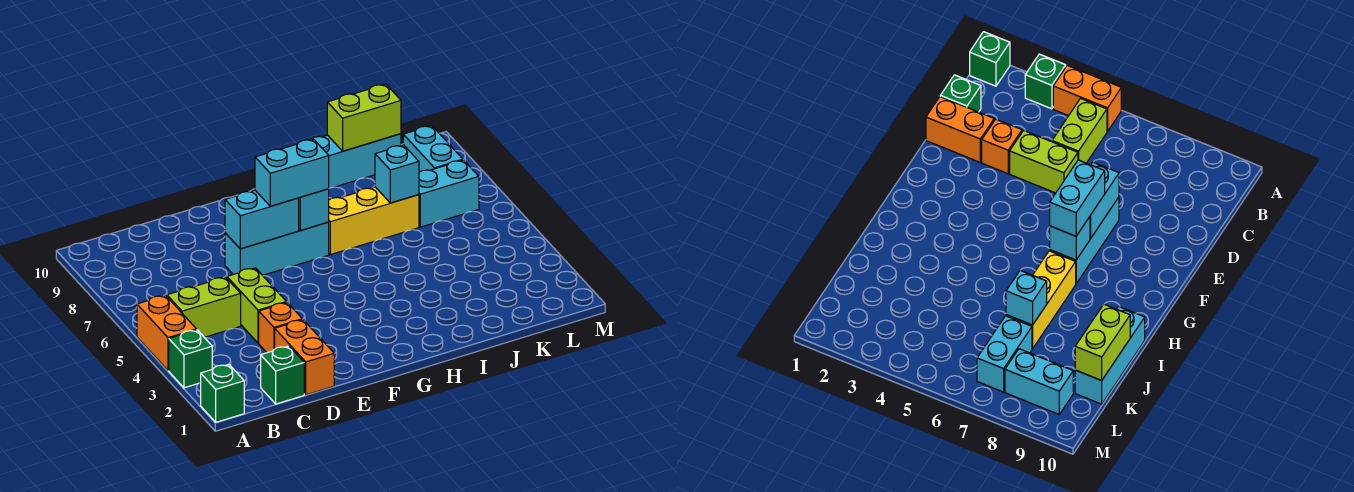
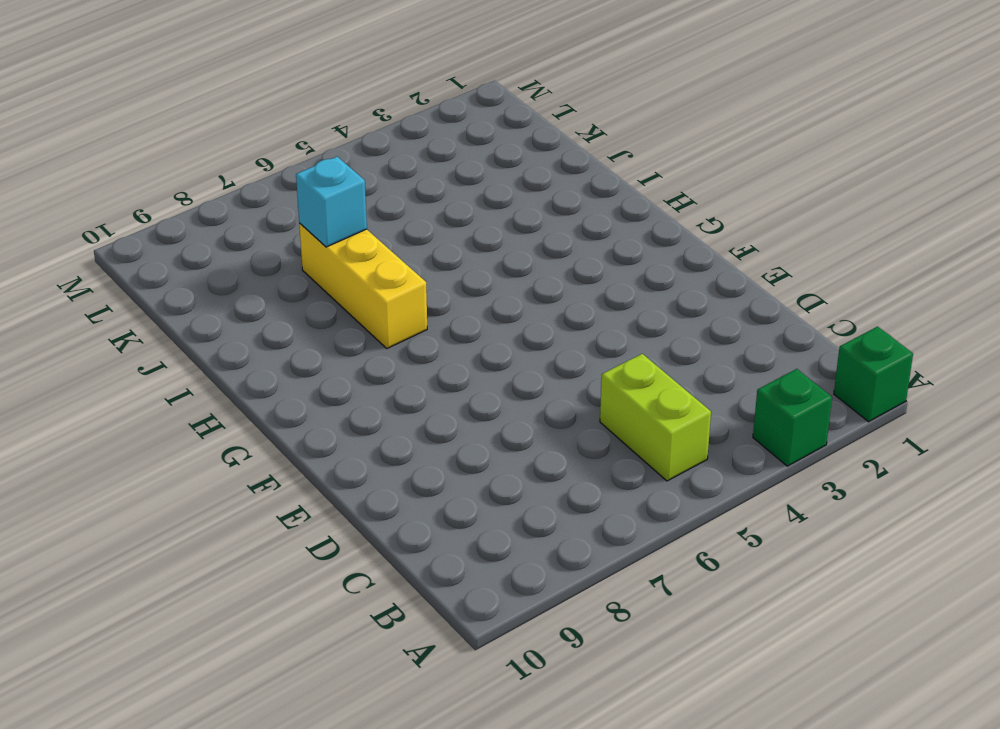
none -> orange brick A4:A5 level 1
none -> green brick C1 level 1
none -> orange brick D1:D2 level 1

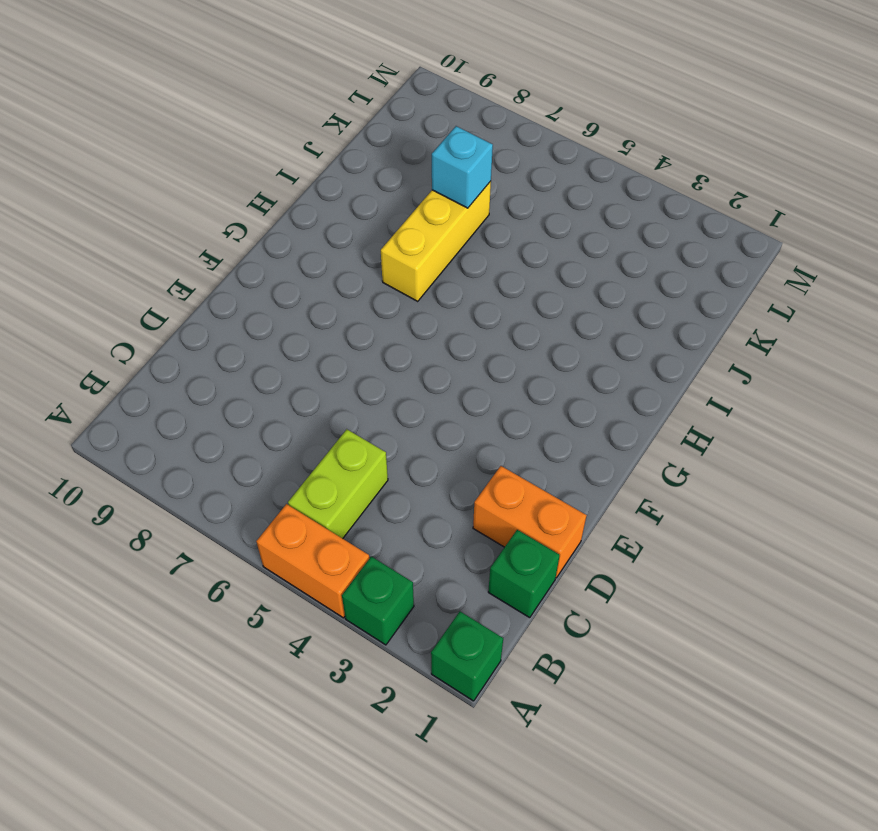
none -> orange brick D3 level 1
none -> lime brick D4:D5 level 1
none -> cyan brick E7:G7 level 1

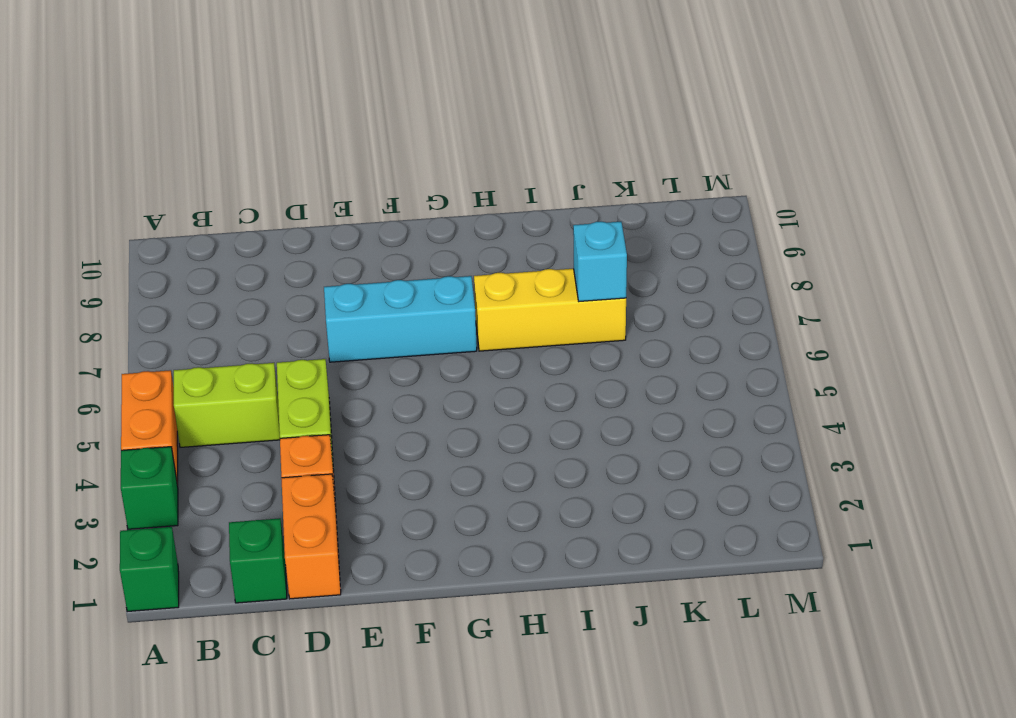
none -> cyan brick I10:K10 level 1
none -> cyan brick K7:L7 level 1
none -> cyan brick L8:L9 level 1

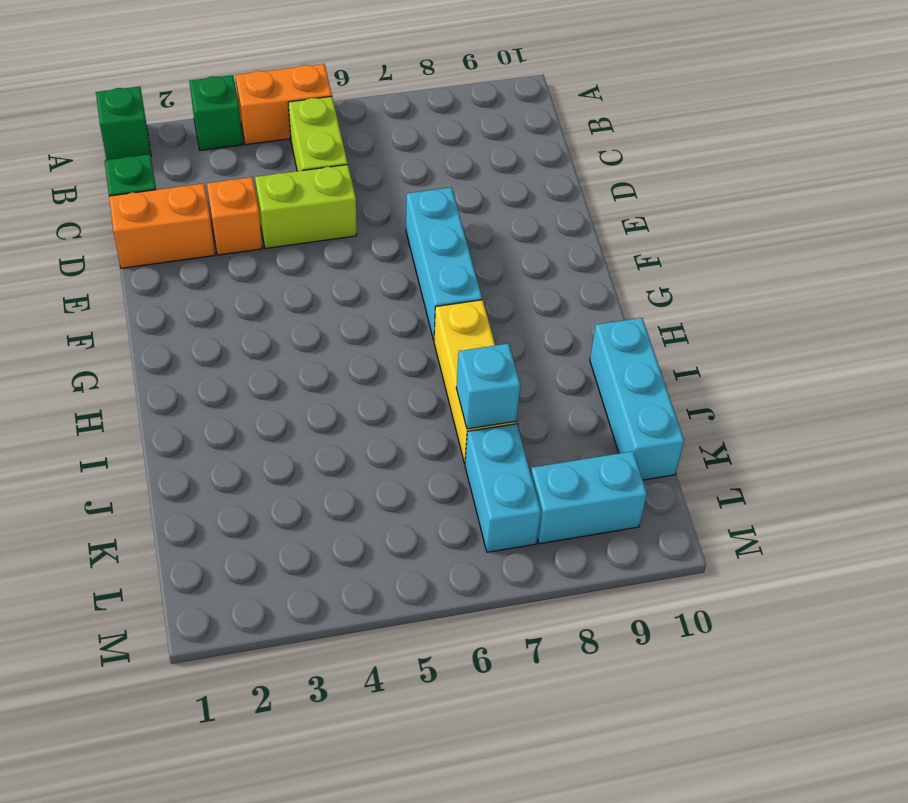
none -> cyan brick E7:F7 level 2
none -> cyan brick G7 level 2
none -> lime brick J10:K10 level 2

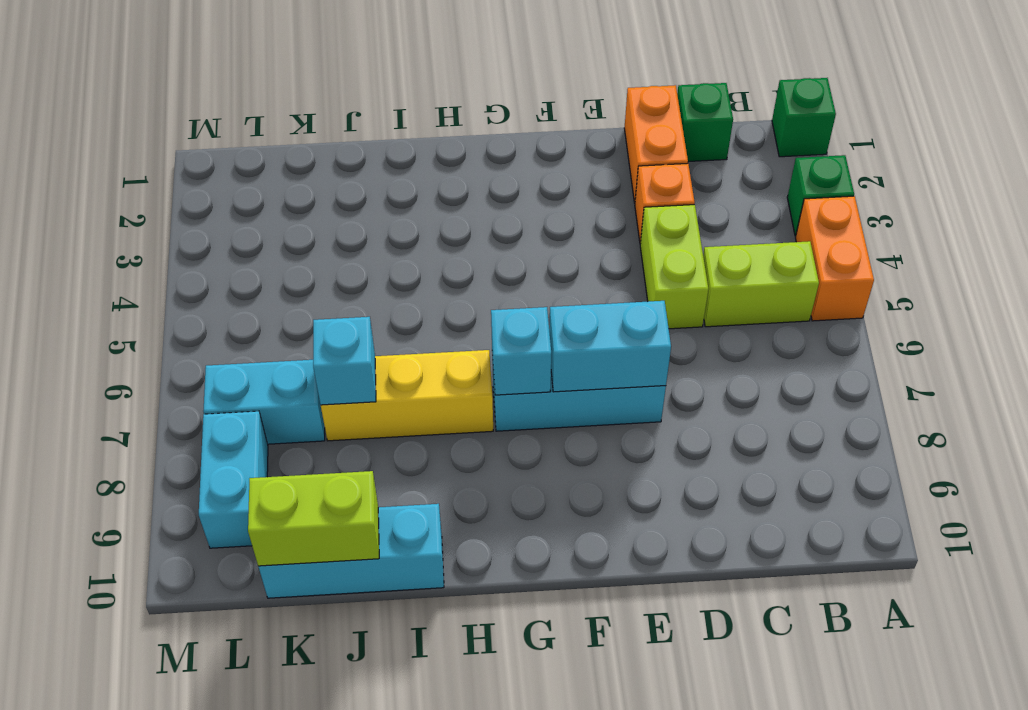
none -> cyan brick F7:G7 level 3

